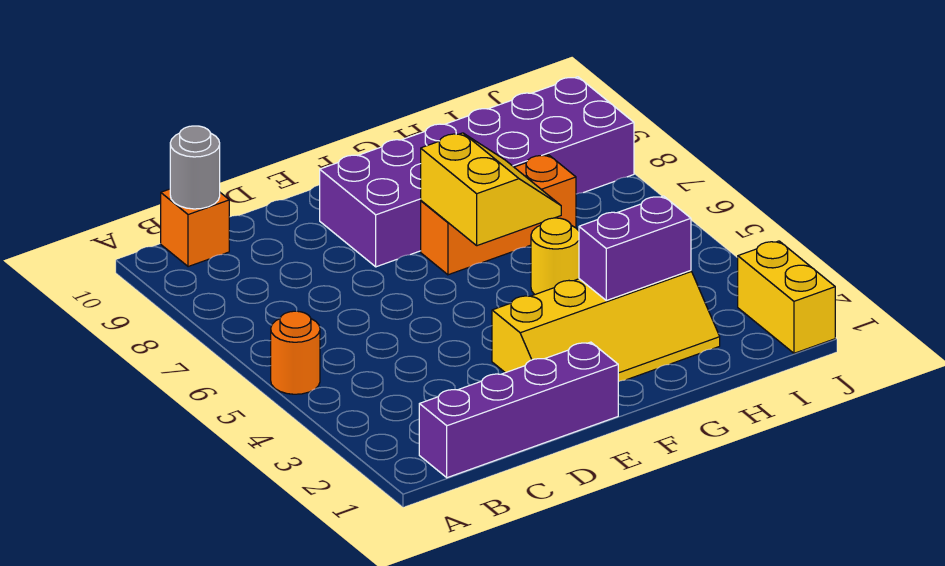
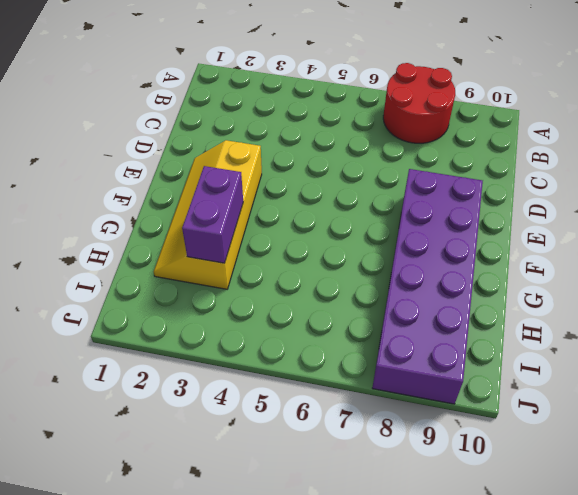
red round brick A7:B8 level 1 -> none
none -> orange round brick A5 level 1
none -> purple brick B1:E1 level 1

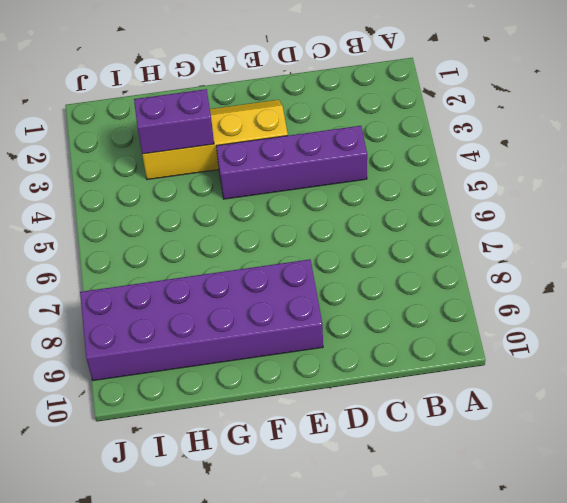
purple brick C4:F4 level 1 -> purple brick B1:E1 level 1
none -> orange round brick A5 level 1
none -> orange brick B10 level 1

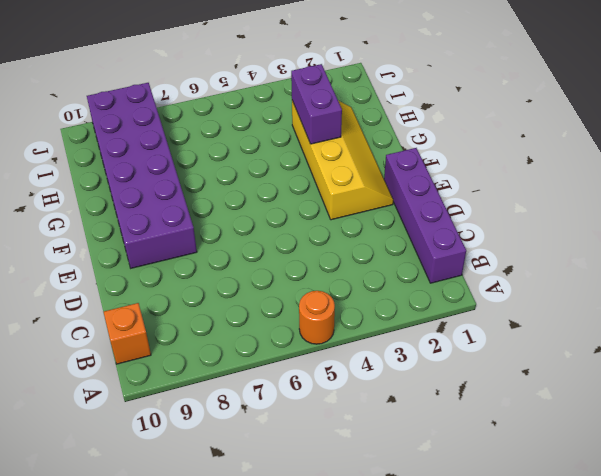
none -> orange brick F7:H7 level 1
none -> yellow round brick G5 level 1

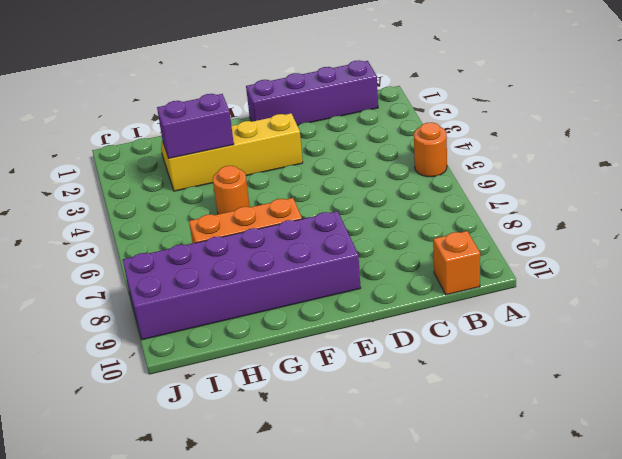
orange round brick G5 level 1 -> yellow round brick G5 level 1
none -> yellow brick J1:J2 level 1
none -> grey round brick B10 level 2

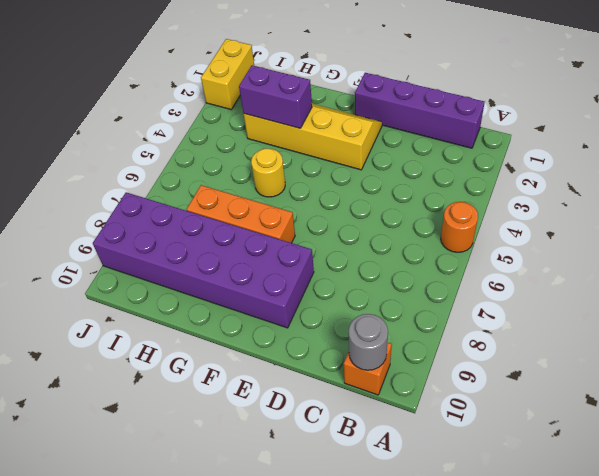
none -> yellow slope F6:G7 level 2 top F

